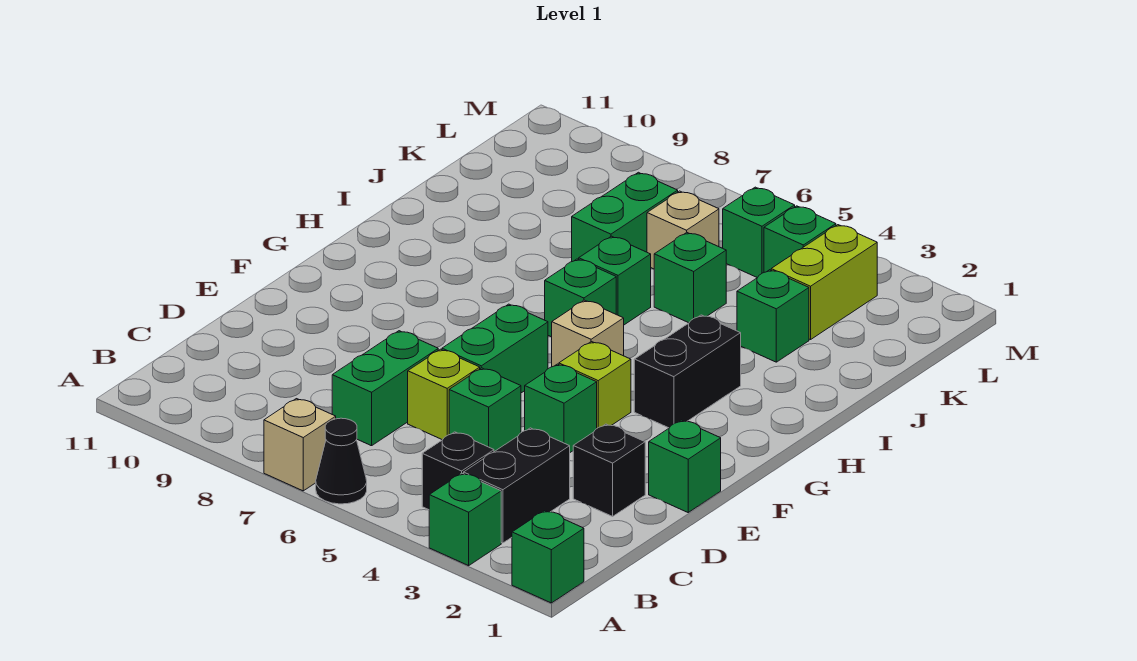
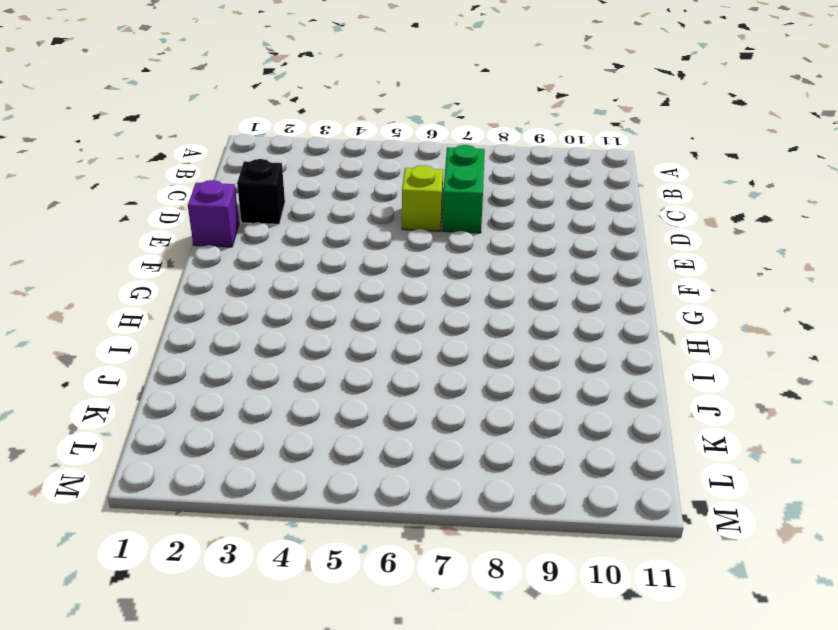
purple brick E1 level 1 -> green brick E1 level 1
none -> green brick A1 level 1
none -> green brick A3 level 1
none -> black cone A6 level 1

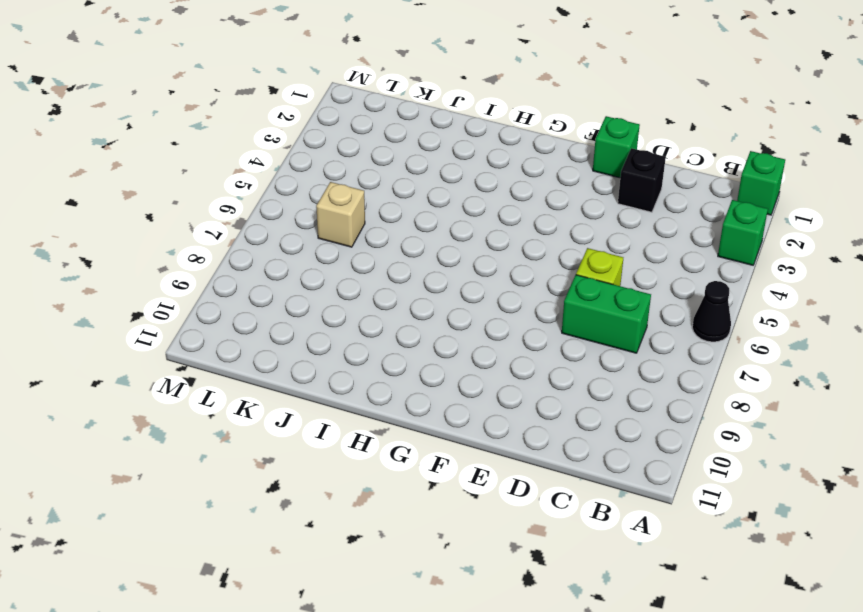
none -> tan brick A7 level 1
none -> black brick B3:C3 level 1
none -> black brick B4 level 1

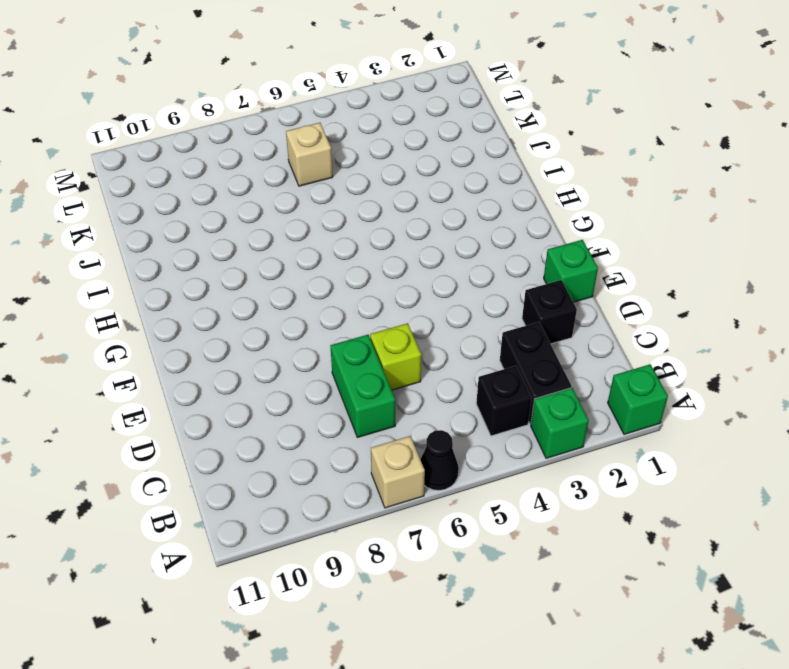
none -> green brick D5 level 1
none -> green brick E4 level 1
none -> green brick E6:F6 level 1

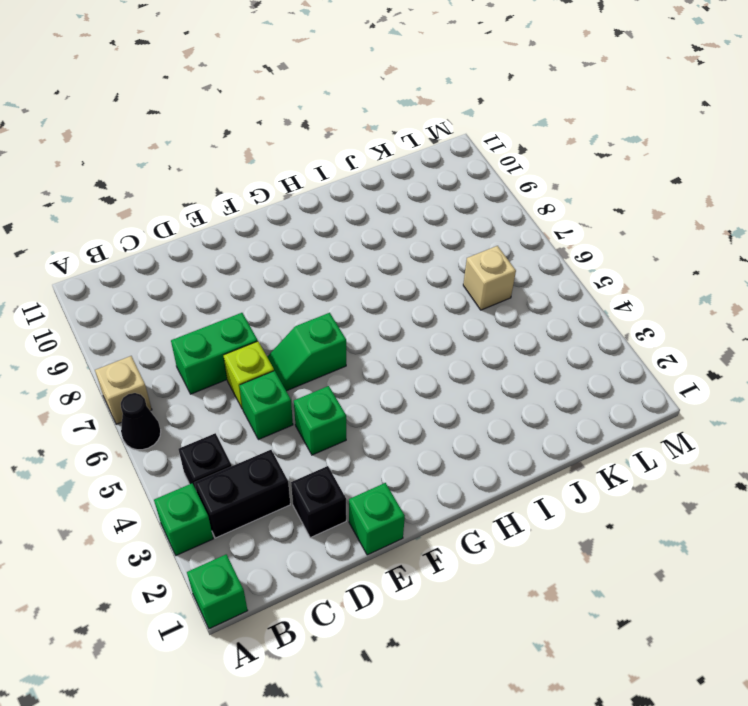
green slope E6:F6 level 1 top F -> green brick E6:F6 level 1
none -> lime brick F4 level 1
none -> black brick G3:H3 level 1
none -> tan brick G5 level 1

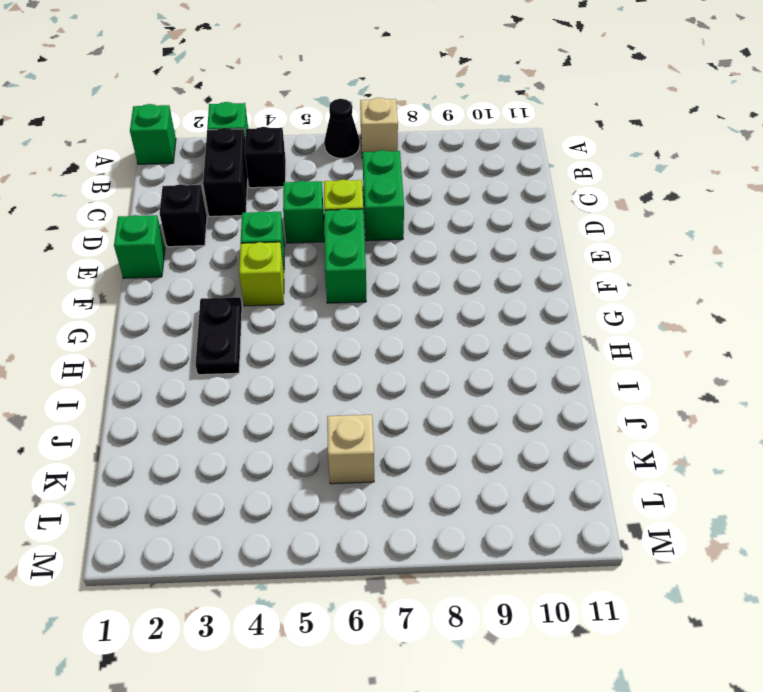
black plate G3:H3 level 1 -> black brick G3:H3 level 1
none -> tan brick G5 level 1
none -> green brick H6 level 1
none -> green brick I6 level 1

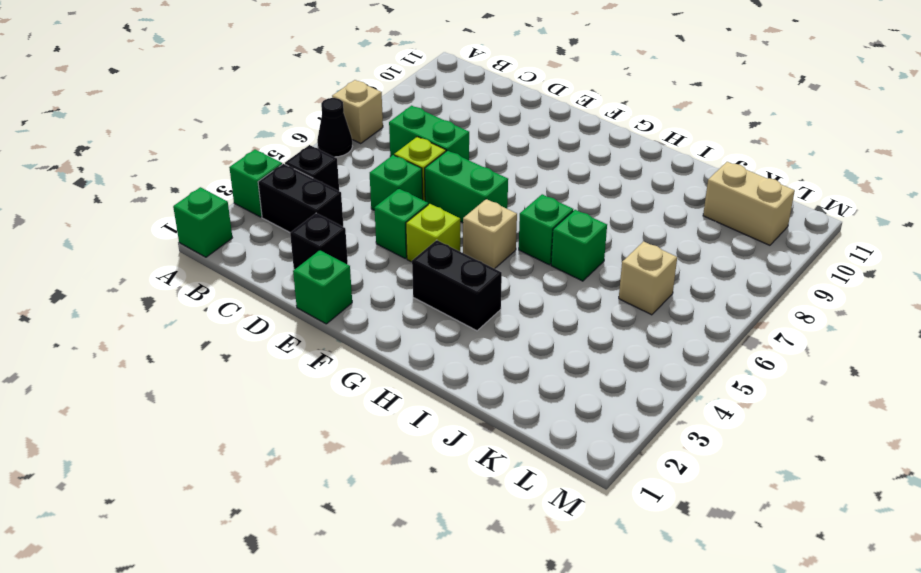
tan brick K10:L10 level 1 -> none
none -> green brick J3 level 1
none -> green brick J5 level 1
none -> green brick J7:K7 level 1

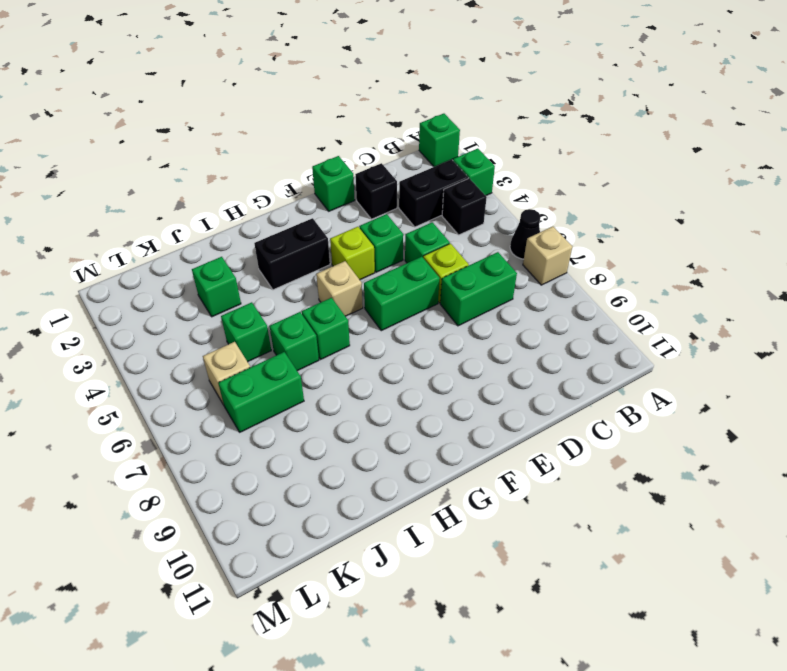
none -> lime brick K3:L3 level 1
none -> green brick L4 level 1
none -> green brick L5 level 1

